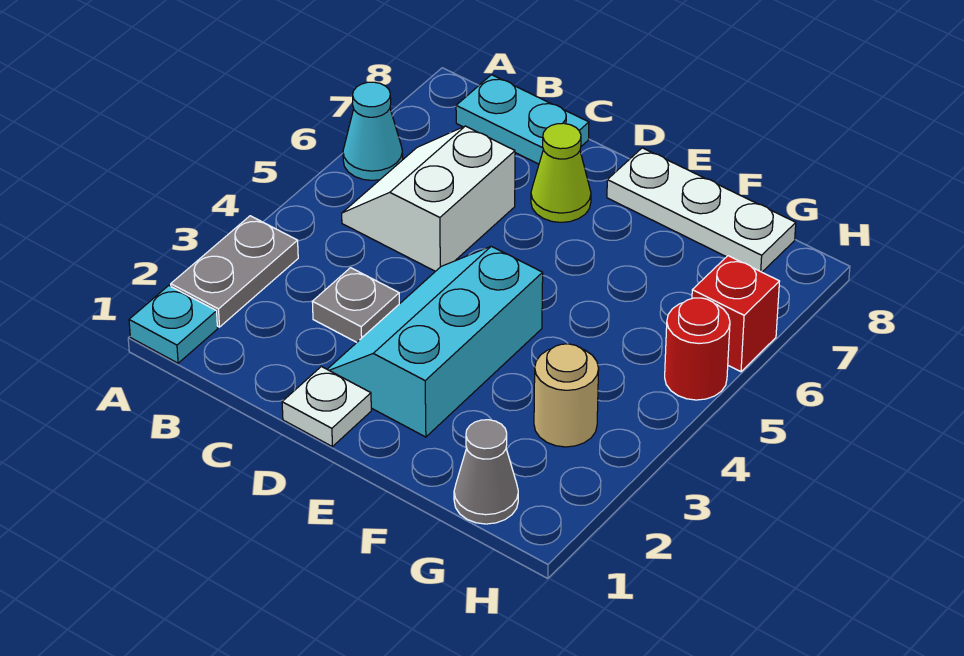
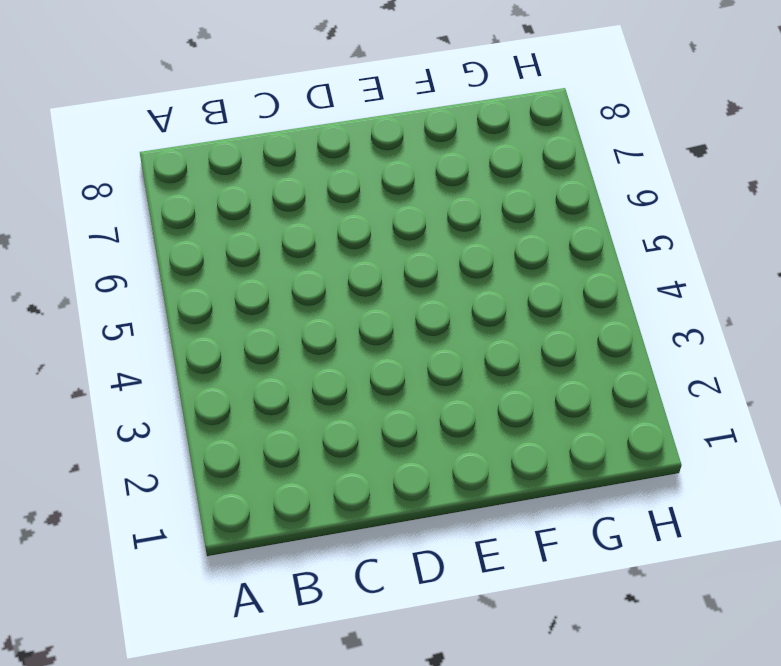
none -> cyan plate A1 level 1
none -> grey plate A2:A3 level 1
none -> cyan cone A6 level 1

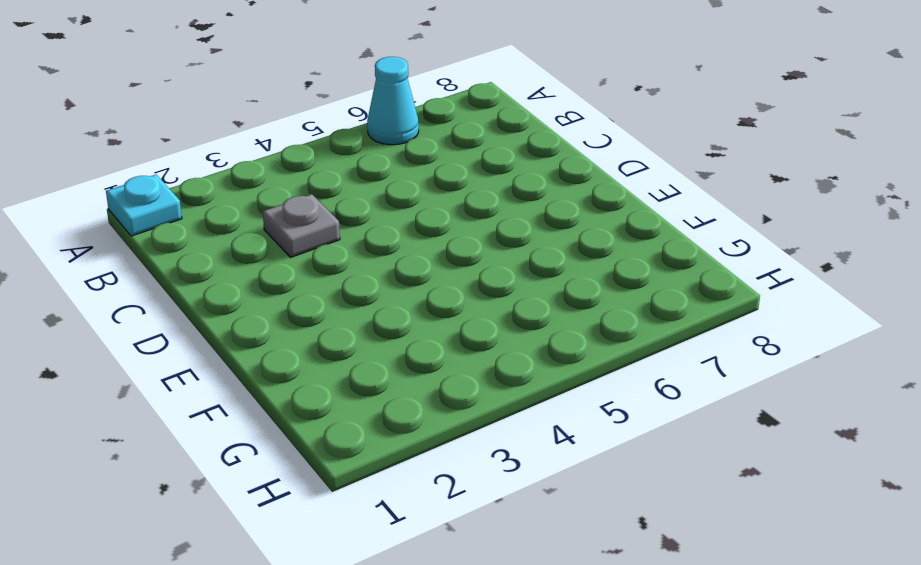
none -> grey plate A2:A3 level 1
none -> white slope B5:C6 level 1 top C
none -> cyan plate B8:C8 level 1

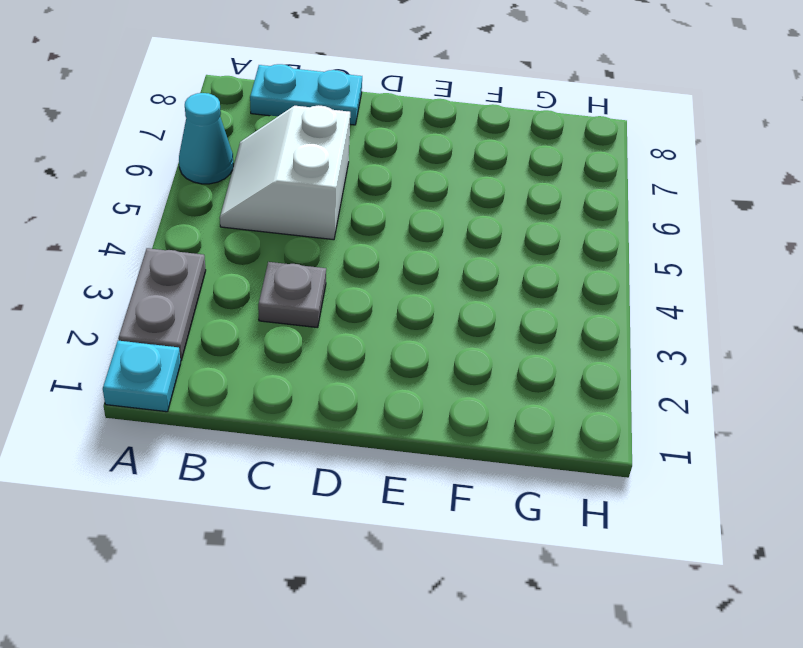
none -> white plate D1 level 1
none -> cyan slope D2:E4 level 1 top E
none -> lime cone D7 level 1

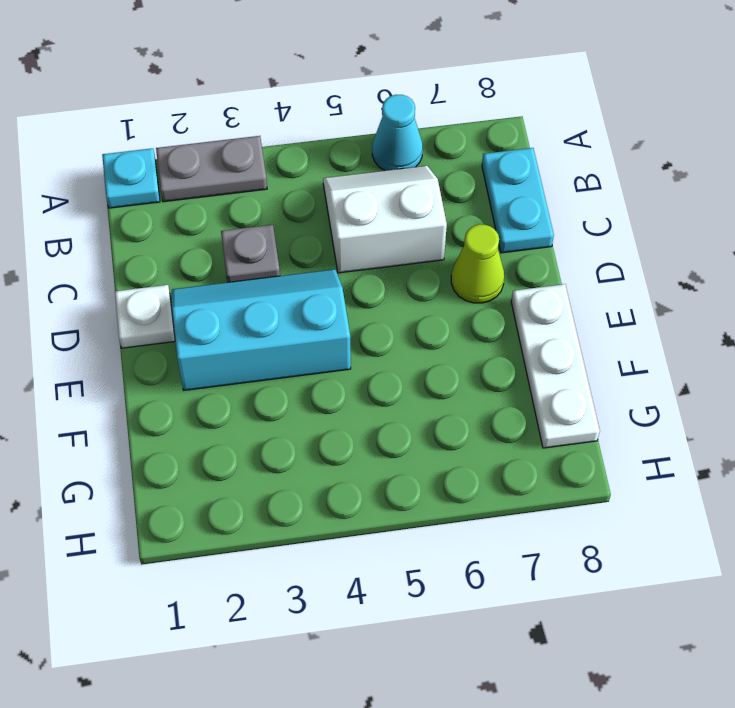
none -> grey cone G1 level 1
none -> tan round brick G3 level 1
none -> red round brick H5 level 1

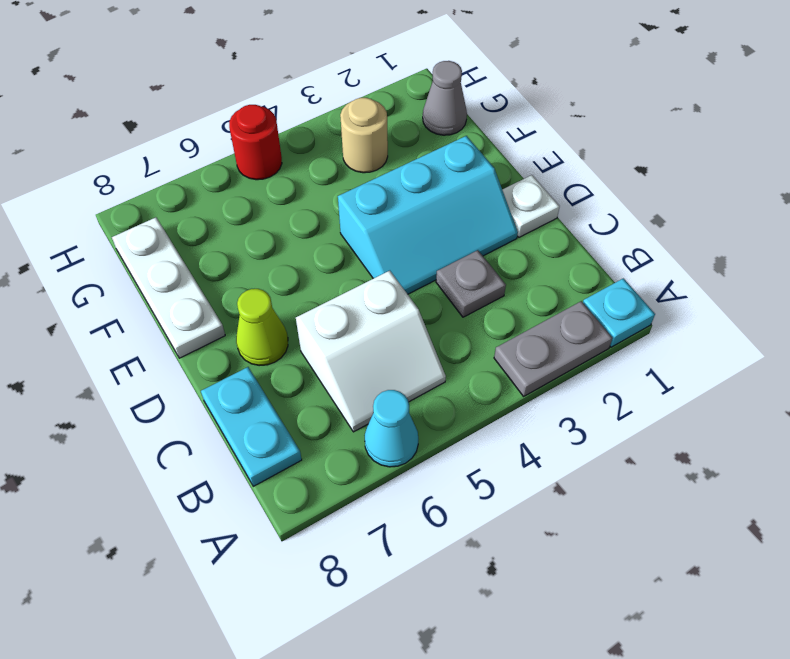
none -> red brick H6 level 1

